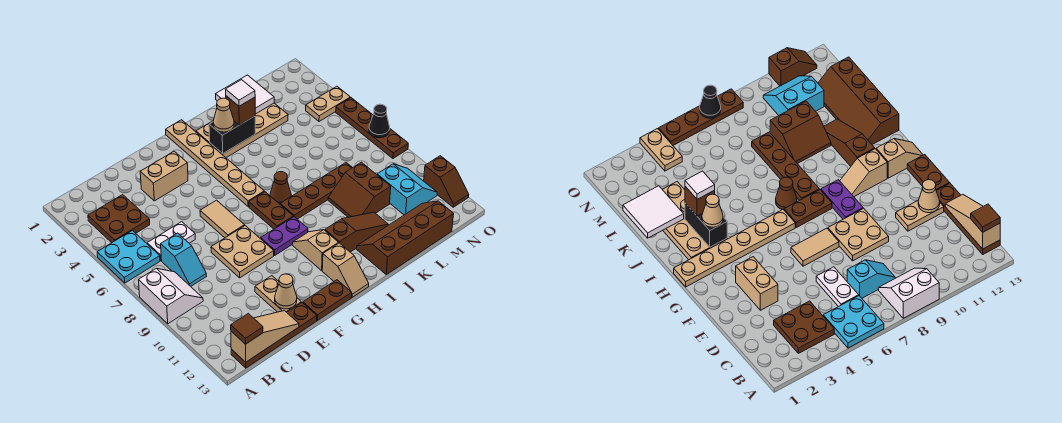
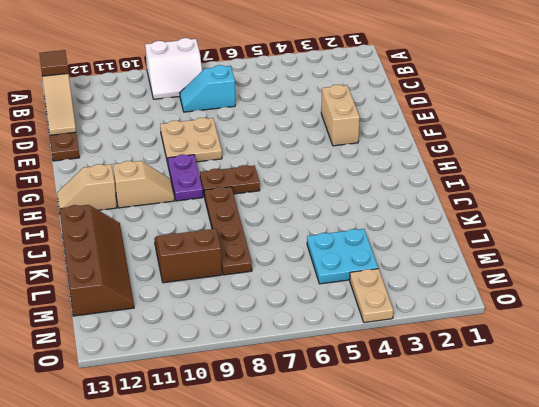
cyan plate L4:M5 level 1 -> cyan plate A5:B6 level 1
none -> brown plate B3:C4 level 1
none -> white plate C6:D6 level 1
none -> tan plate E11:E12 level 1
none -> tan tile F6:F7 level 1

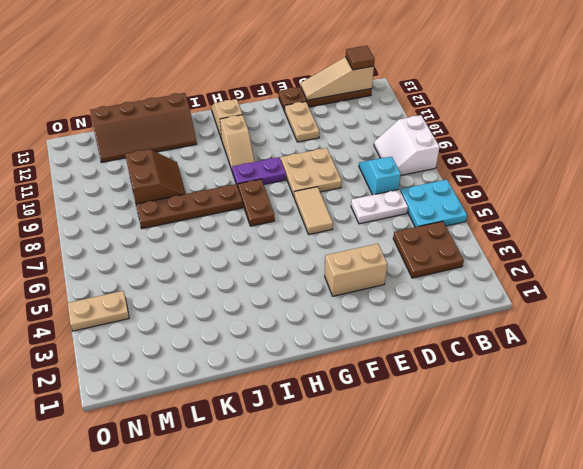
none -> brown plate F13:G13 level 1
none -> tan plate H1:H6 level 1
none -> tan plate I2:L3 level 1
none -> brown cone I7 level 1

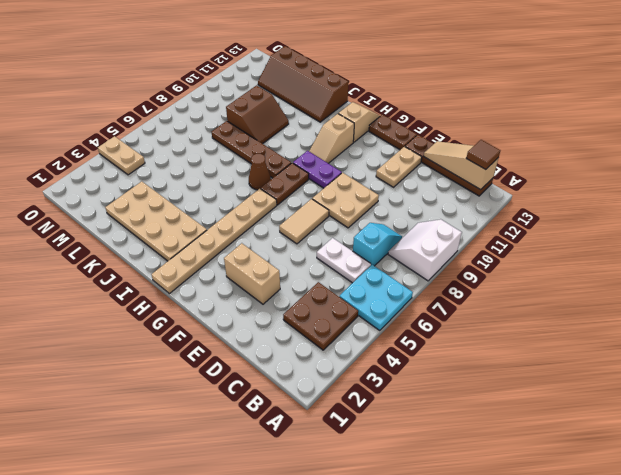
none -> brown slope I11:K11 level 1 top I
none -> cyan slope M10:N11 level 1 top M
none -> brown plate O5:O8 level 1
none -> brown slope O11:O12 level 1 top 11

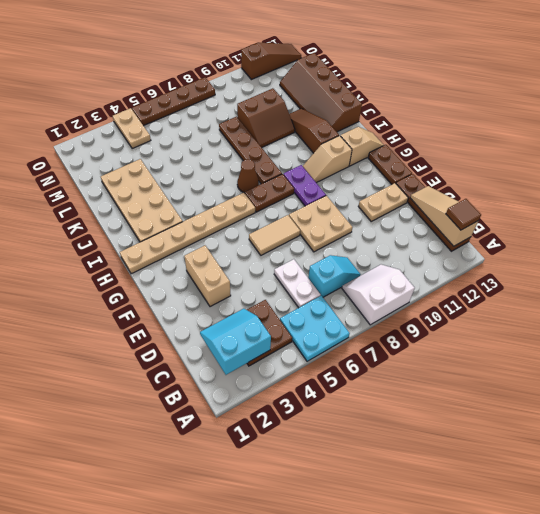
cyan slope B2:C3 level 2 top B -> cyan slope M10:N11 level 1 top M
brown slope O11:O13 level 1 top 11 -> brown slope O11:O12 level 1 top 11
none -> tan cone E12 level 2
none -> black brick I3:J3 level 2
none -> white tile K1:L2 level 2
none -> black cone O7 level 2

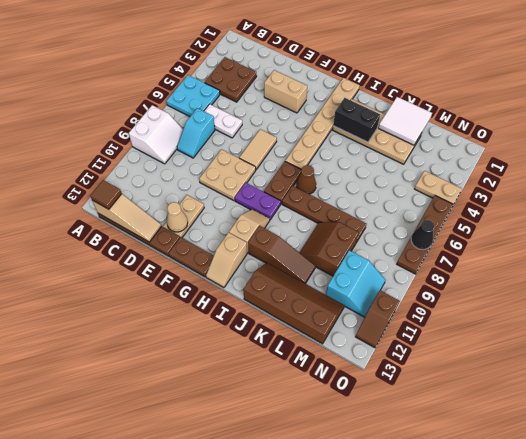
none -> tan cone I3 level 3
none -> brown brick J3 level 3
none -> white tile J3 level 4

